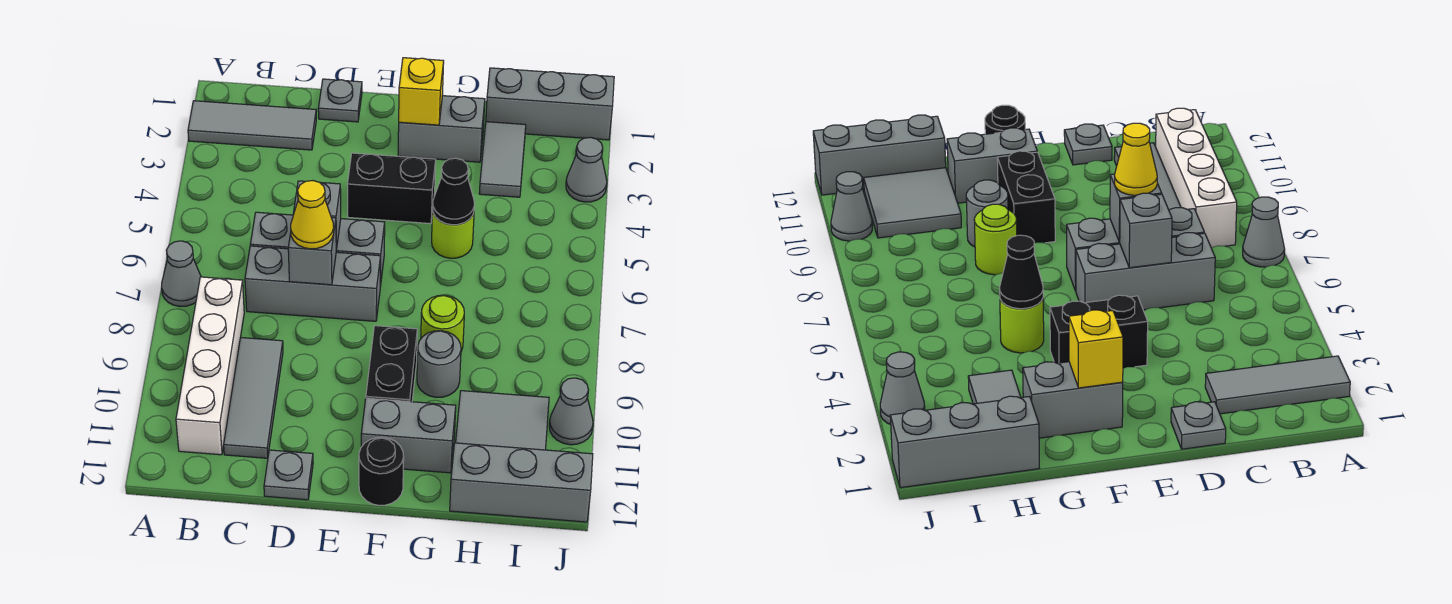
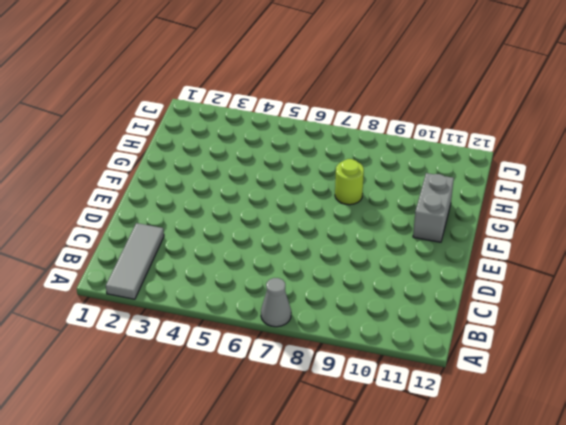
none -> white brick B8:B11 level 1
none -> grey brick C6:E6 level 1
none -> grey brick C7:E7 level 1

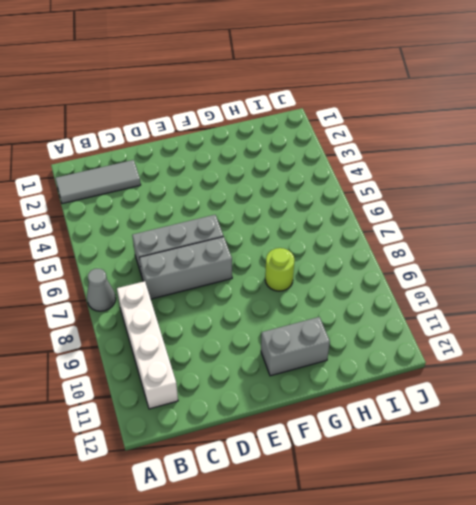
none -> grey tile C9:C11 level 1
none -> grey plate D1 level 1
none -> grey plate D12 level 1

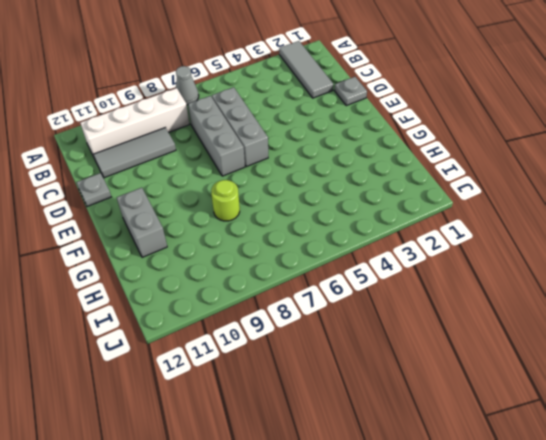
none -> black brick E4:F4 level 1
none -> grey brick F2:G2 level 1
none -> black brick F9:F10 level 1

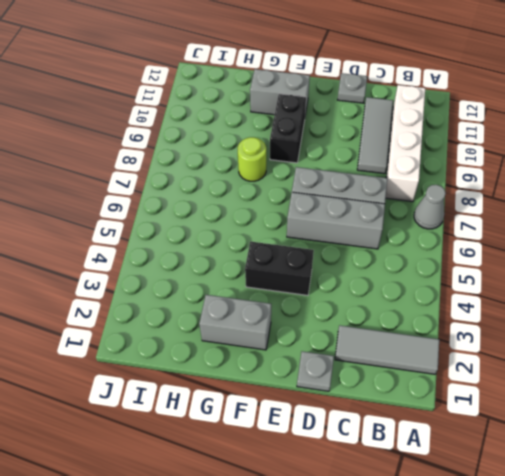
none -> black round brick F12 level 1
none -> lime round brick G5 level 1
none -> grey round brick G9 level 1

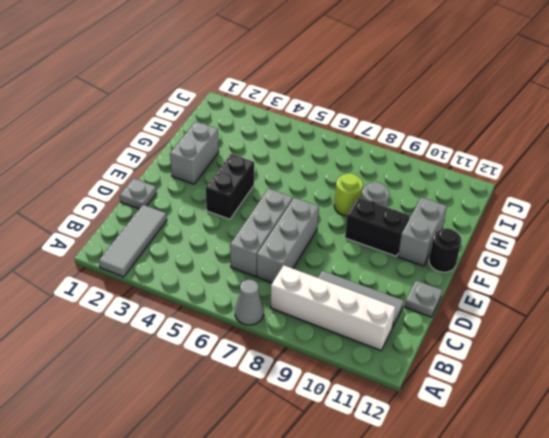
none -> lime round brick G5 level 1
none -> grey brick H1:J1 level 1
none -> grey tile H2:H3 level 1

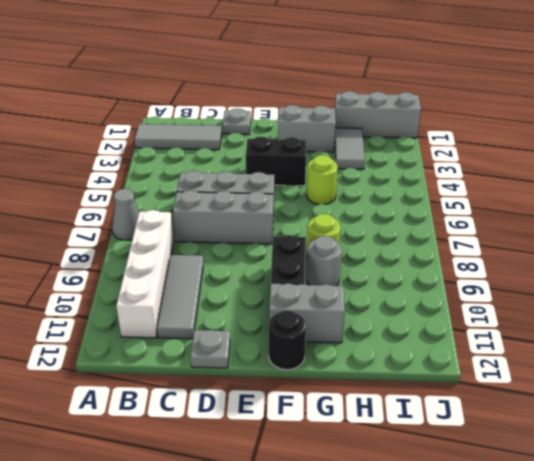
none -> grey tile H10:I11 level 1
none -> grey brick H12:J12 level 1
none -> grey cone J3 level 1

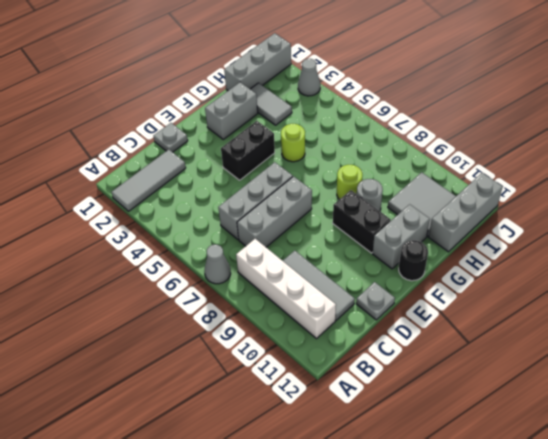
none -> grey cone J10 level 1
none -> grey brick D6 level 2
none -> grey brick D7 level 2

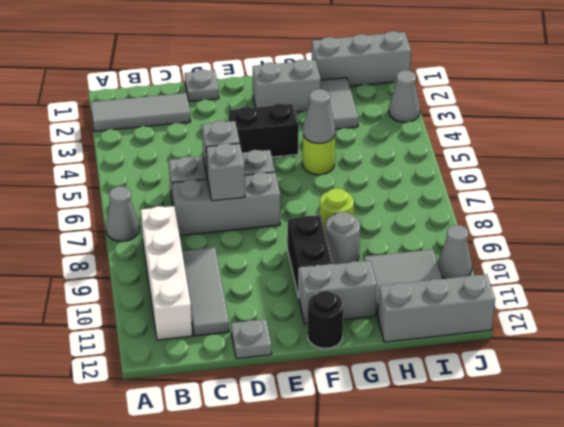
grey cone G5 level 2 -> black cone G5 level 2
none -> yellow brick F2 level 2
none -> yellow cone D7 level 3

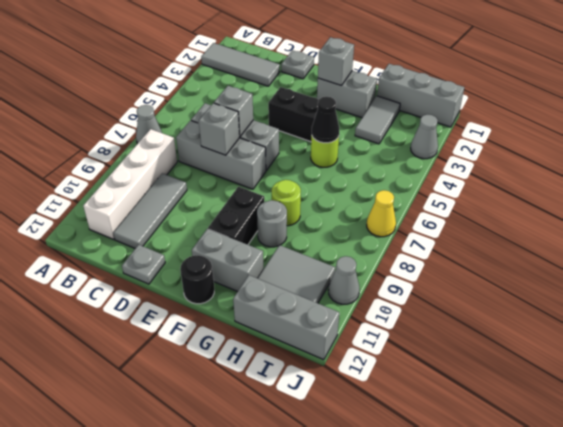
grey brick F2 level 2 -> yellow brick F2 level 2
yellow cone J7 level 1 -> yellow cone D7 level 3

